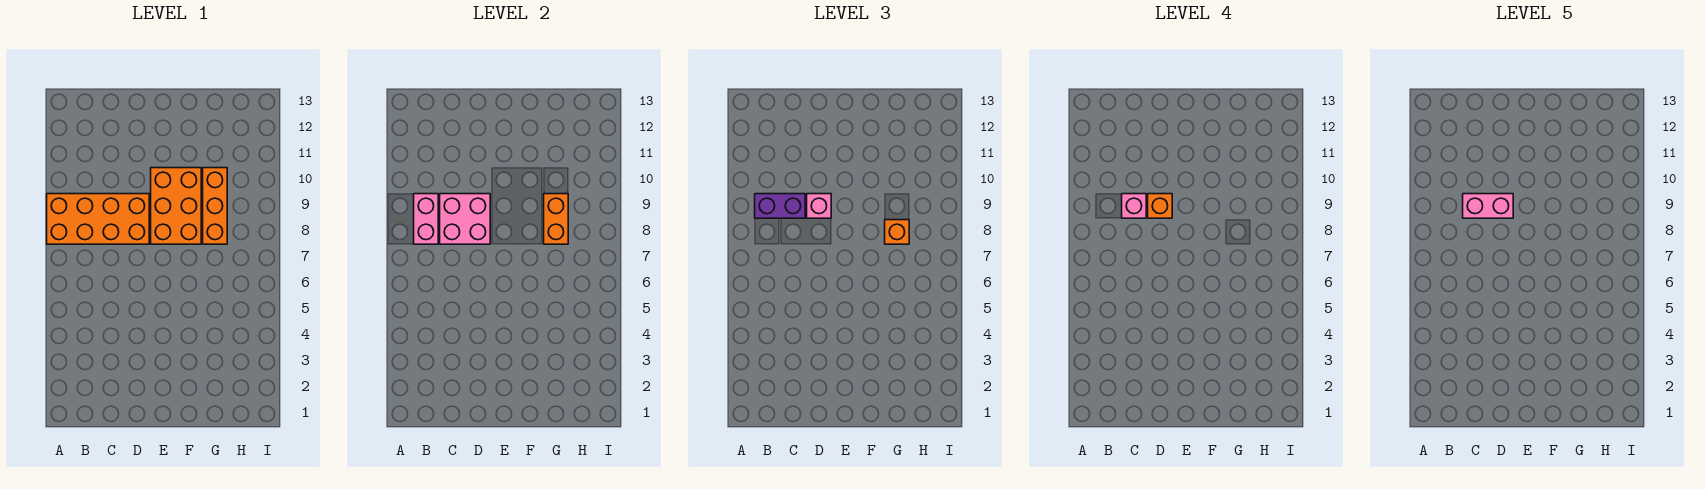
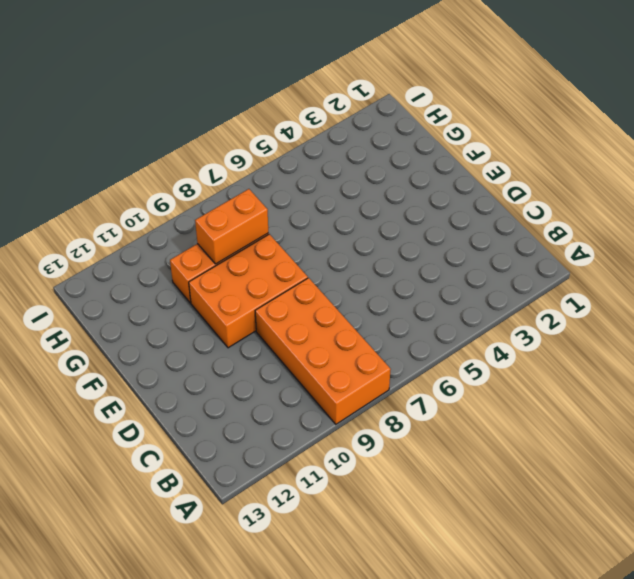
none -> pink brick B8:B9 level 2
none -> pink brick C8:D9 level 2
none -> purple brick B9:C9 level 3

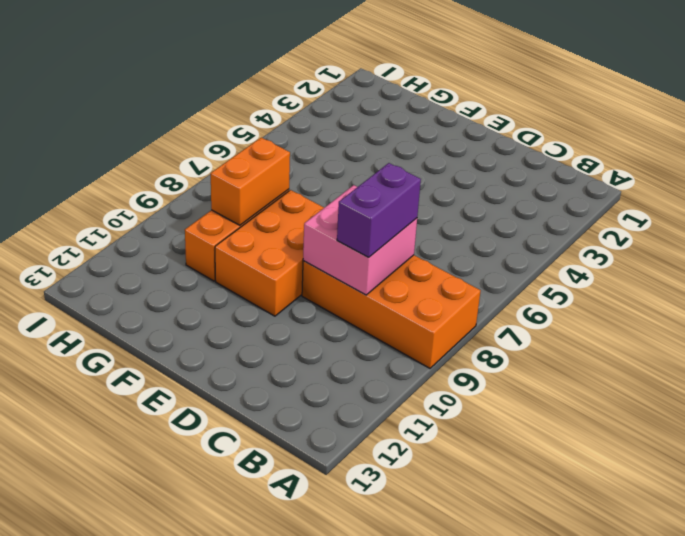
purple brick C8:C9 level 3 -> purple brick B9:C9 level 3
none -> pink brick B8:B9 level 2
none -> pink brick D9 level 3
none -> orange brick G8 level 3

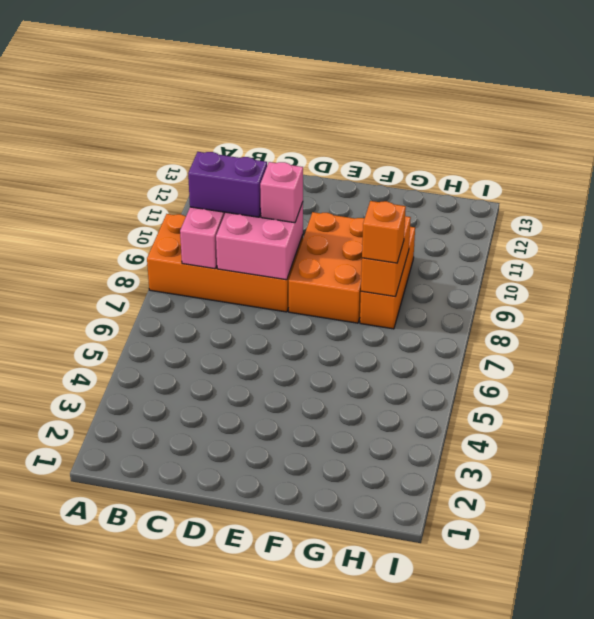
none -> pink brick C9 level 4
none -> orange brick D9 level 4
none -> pink brick C9:D9 level 5

